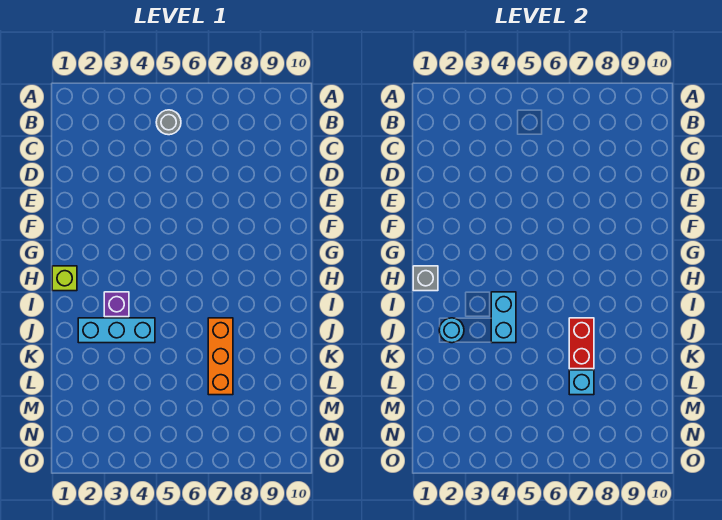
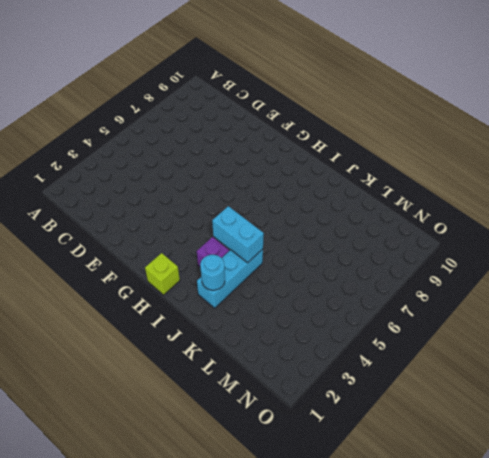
none -> grey round brick B5 level 1
none -> orange brick J7:L7 level 1

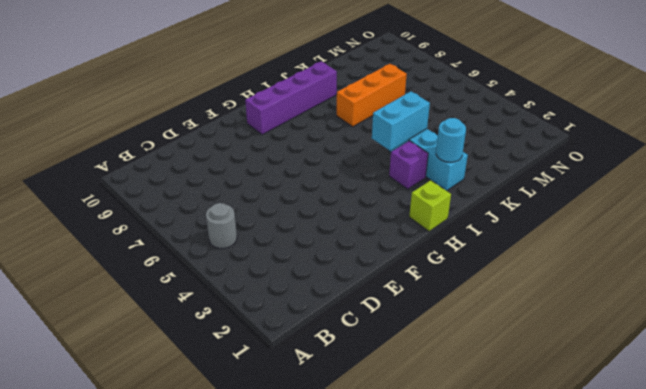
purple brick G9:J9 level 1 -> none
none -> grey brick H1 level 2
none -> red brick J7:K7 level 2

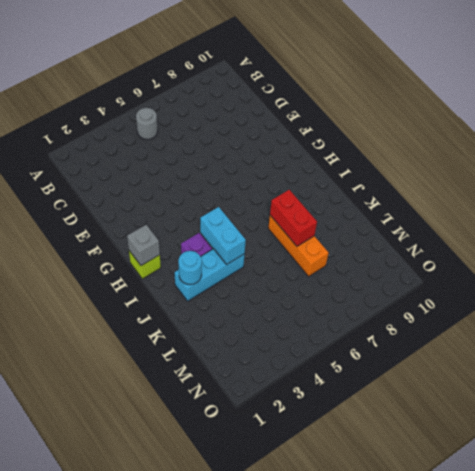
none -> cyan brick L7 level 2

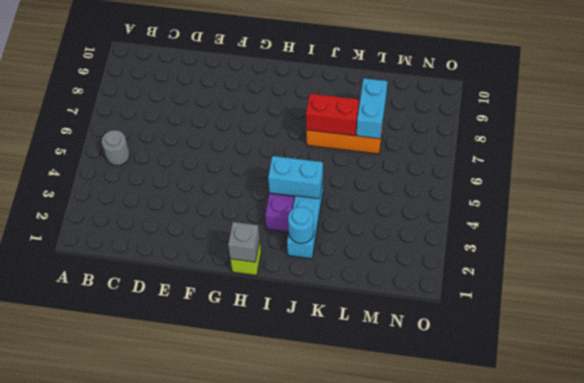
cyan brick L7:L8 level 2 -> cyan brick L7 level 2

